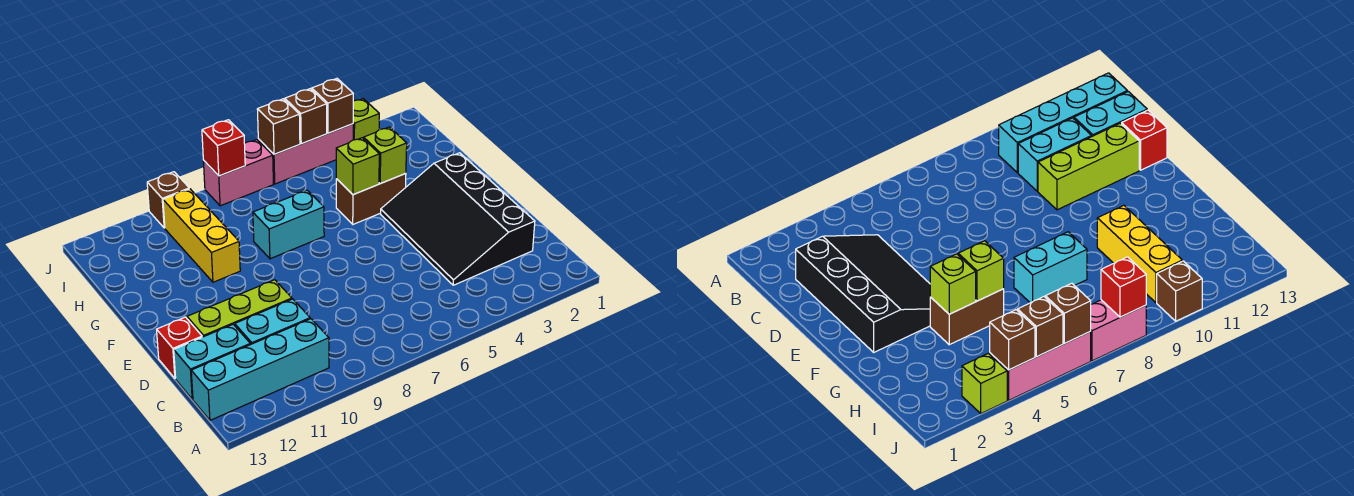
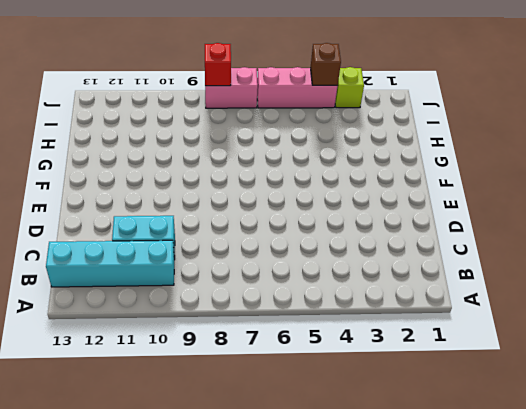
none -> black slope C2:F4 level 1 top 2
none -> cyan brick C12:C13 level 1
none -> lime brick D10:D12 level 1

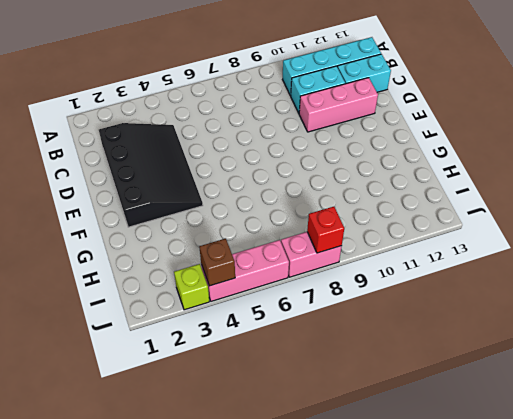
pink brick D10:D12 level 1 -> lime brick D10:D12 level 1
none -> red brick D13 level 1
none -> brown brick G4:G5 level 1
none -> cyan brick G7:G8 level 1

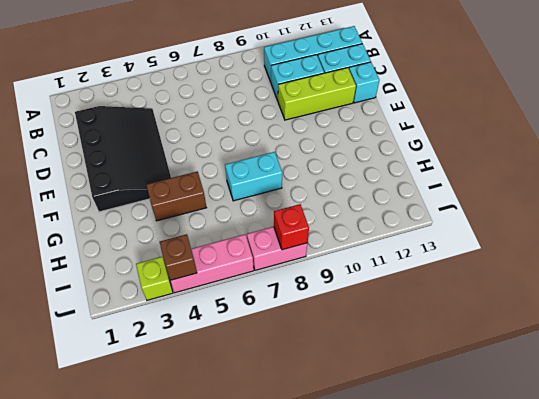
cyan brick D13 level 1 -> red brick D13 level 1
none -> yellow brick G10:I10 level 1
none -> brown brick J10 level 1
none -> lime brick G4 level 2

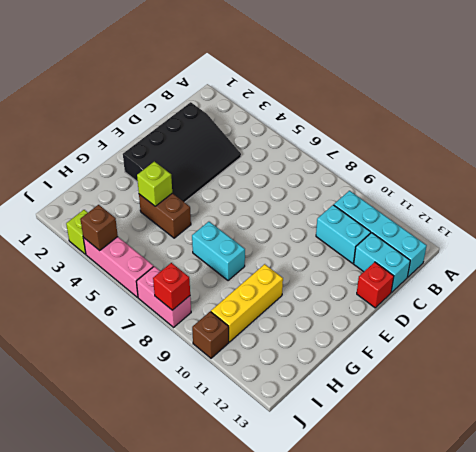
none -> lime brick D10:D12 level 1
none -> lime brick G5 level 2
none -> brown brick J5 level 2

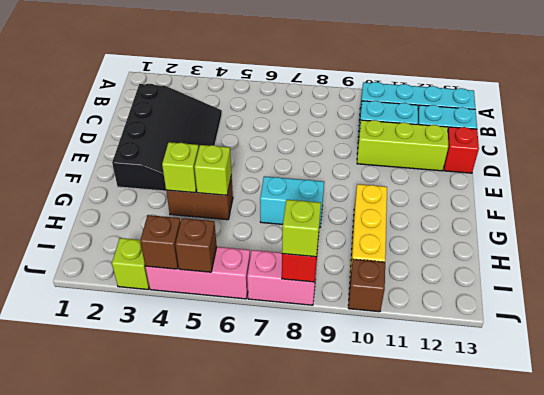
lime brick J8 level 3 -> none
none -> brown brick J6 level 2

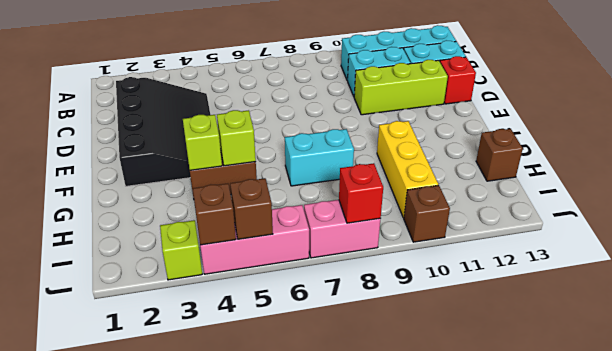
brown brick H13 level 1 -> brown brick J6 level 2

